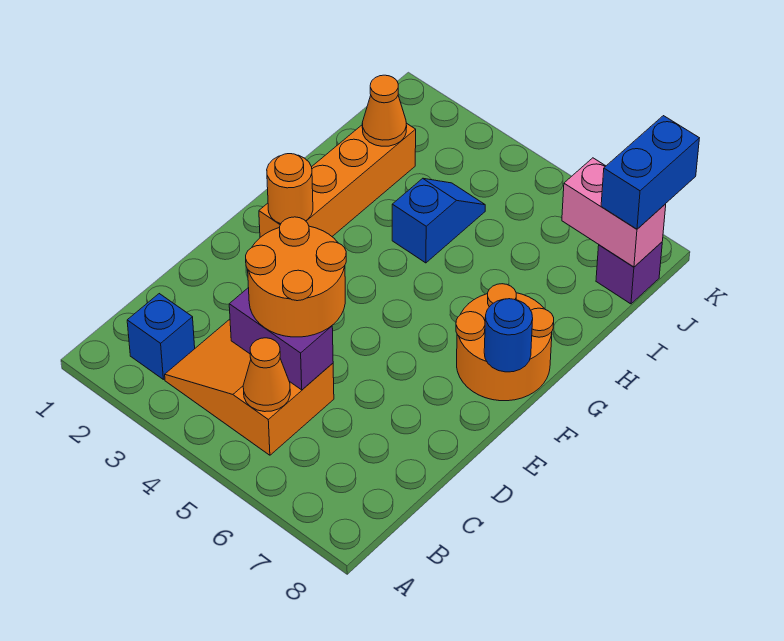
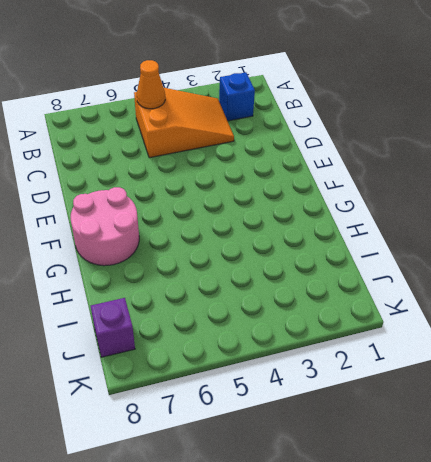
pink round brick F7:G8 level 1 -> orange round brick F7:G8 level 1
none -> orange brick F2:I2 level 1
none -> blue slope H4:I4 level 1 top H
none -> purple brick C4:C5 level 2

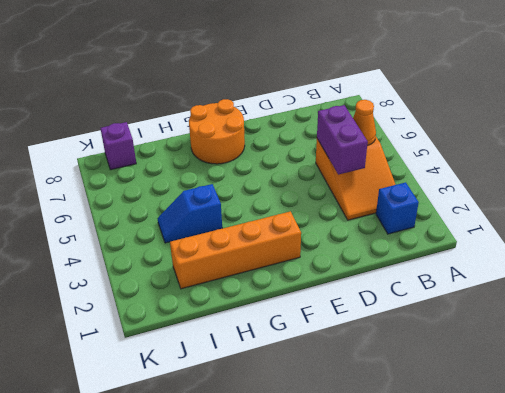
none -> orange round brick F2 level 2
none -> blue round brick F8 level 2
none -> orange cone I2 level 2

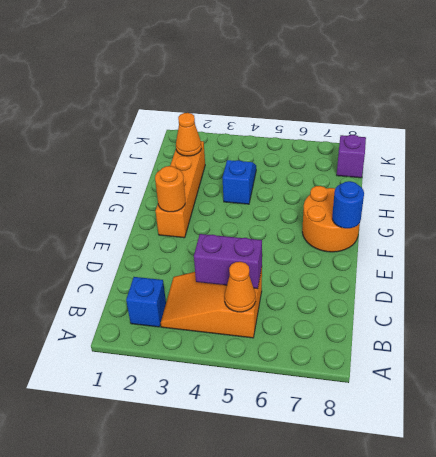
none -> pink brick J7:J8 level 2
none -> orange round brick C4:D5 level 3
none -> blue brick J8:K8 level 3

